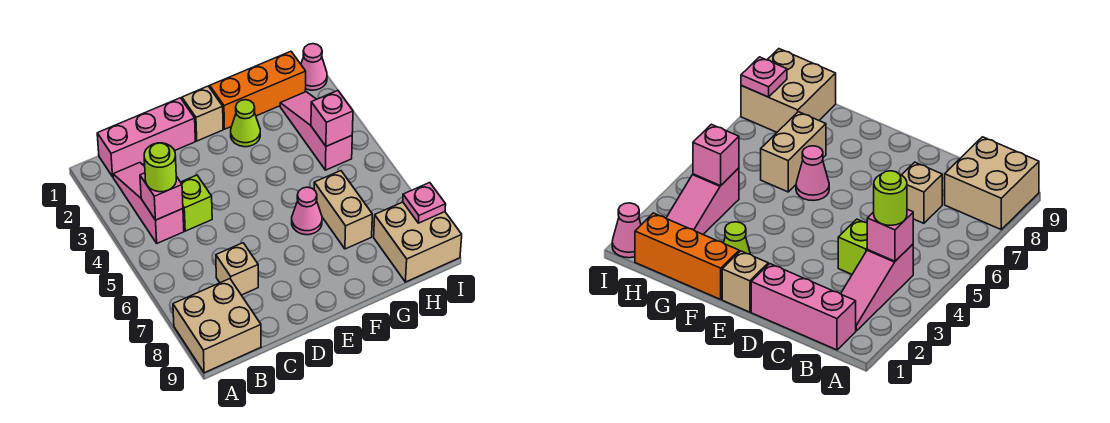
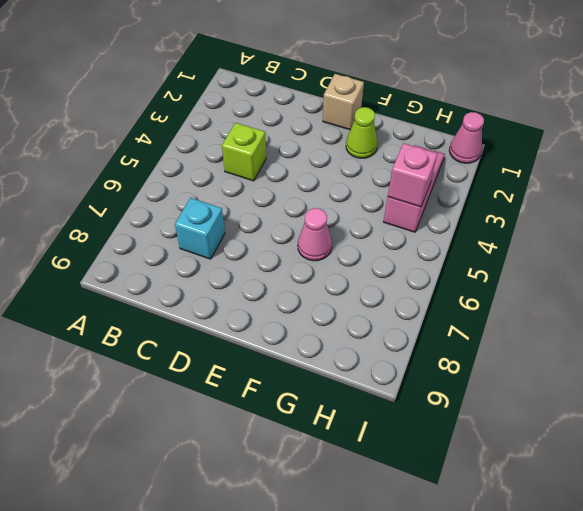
cyan brick C7 level 1 -> tan brick C7 level 1
none -> tan brick A8:B9 level 1
none -> pink brick B1:D1 level 1
none -> pink slope B2:B4 level 1 top 4

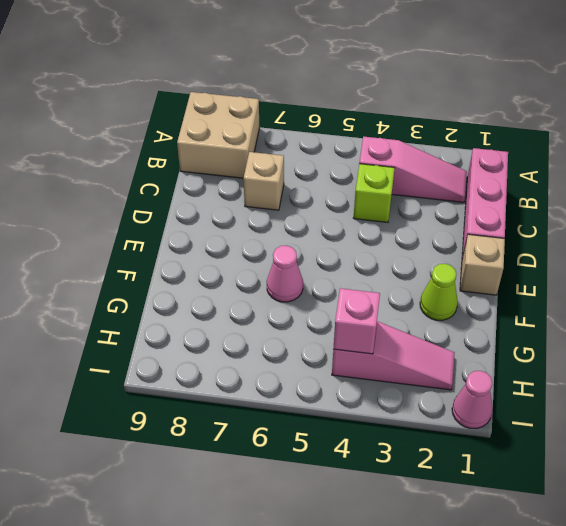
none -> orange brick F1:H1 level 1
none -> tan brick G6:G7 level 1
none -> tan brick H8:I9 level 1

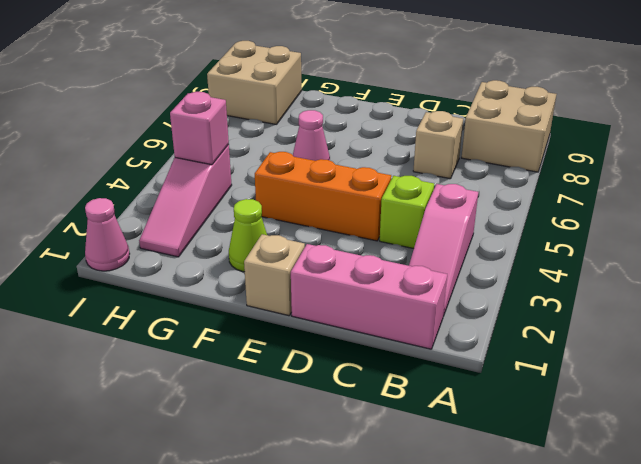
orange brick D4:F4 level 1 -> orange brick F1:H1 level 1
none -> tan brick G6:G7 level 1
none -> pink brick B4 level 2
none -> pink plate I8 level 2

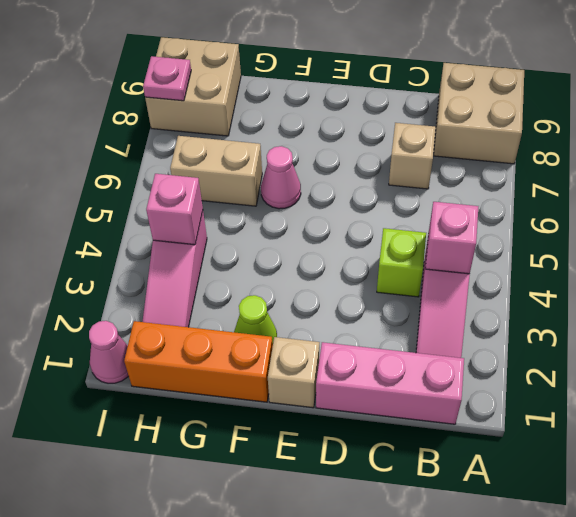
tan brick G6:H6 level 1 -> tan brick G6:G7 level 1
none -> lime round brick B4 level 3

